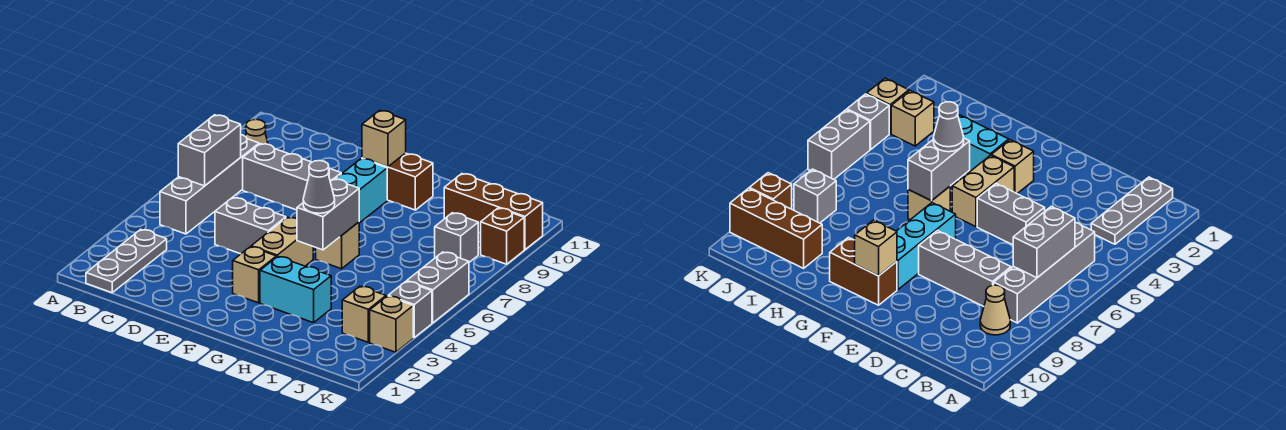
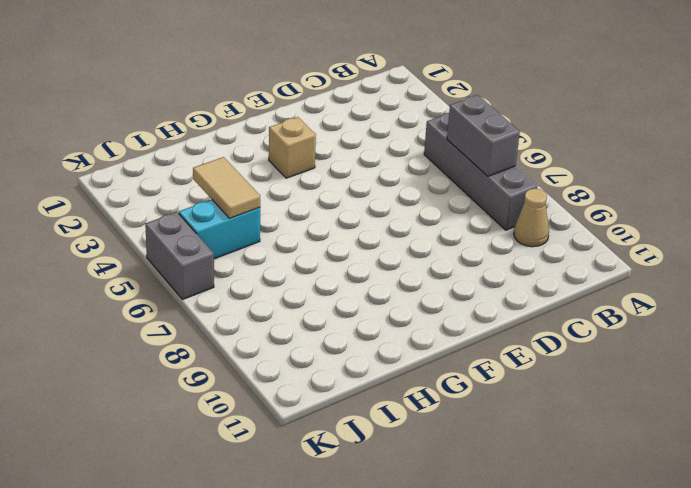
tan tile I4:I5 level 2 -> none
cyan brick I5:J5 level 1 -> cyan brick G3:H3 level 1
none -> grey plate B1:B3 level 1
none -> grey brick C8:E8 level 1
none -> grey brick D5:E5 level 1

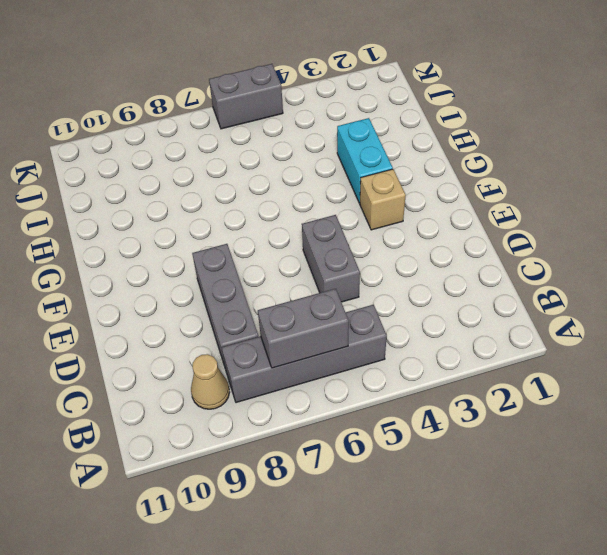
none -> grey plate B1:B3 level 1
none -> tan brick F4:F5 level 1
none -> cyan brick F7:F9 level 1

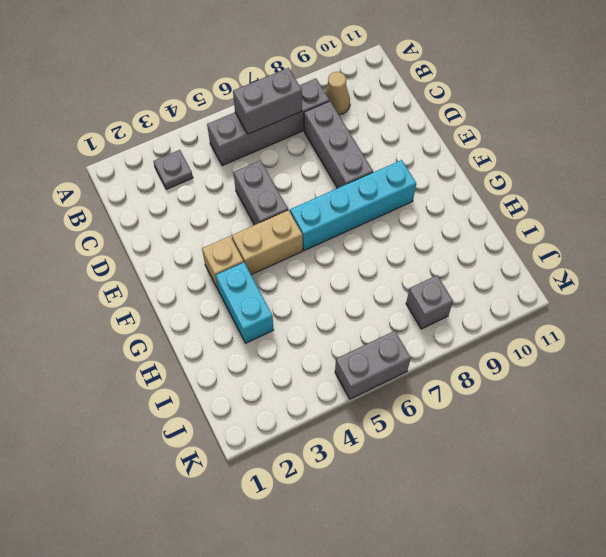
grey plate B3 level 1 -> grey plate B1:B3 level 1
cyan brick F6:F9 level 1 -> cyan brick F7:F9 level 1
none -> brown brick F10:G10 level 1
none -> tan brick G6 level 1
none -> brown brick I10:K10 level 1

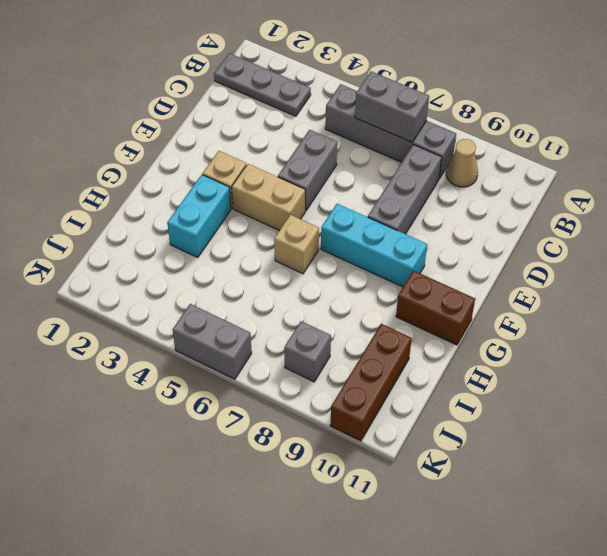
brown brick G10:G11 level 1 -> brown brick F10:G10 level 1
none -> tan brick J3 level 1
none -> tan brick K3 level 1
none -> grey brick K4 level 1

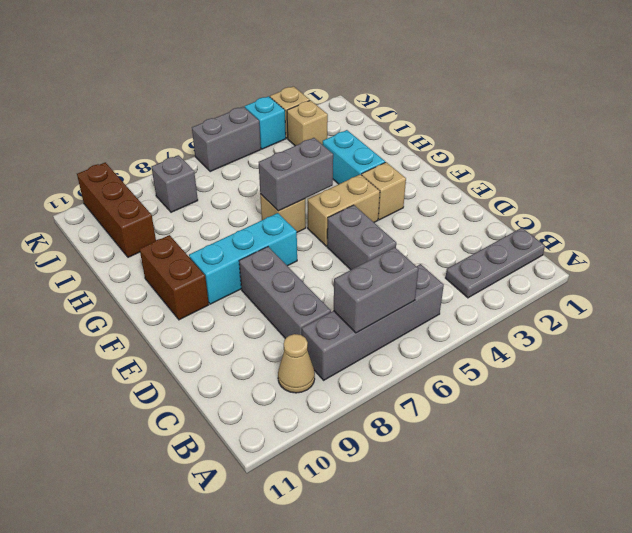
cyan brick K4 level 1 -> grey brick K4 level 1
none -> brown brick K9 level 1
none -> tan brick F10 level 2
none -> grey cone G5 level 3

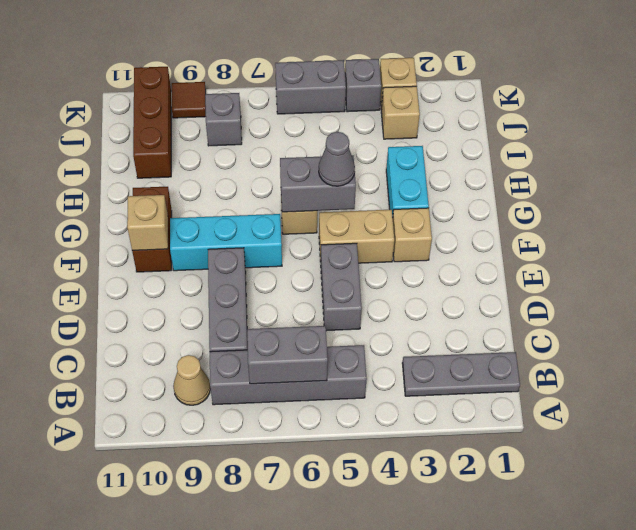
brown tile K9 level 1 -> brown brick K9 level 1

